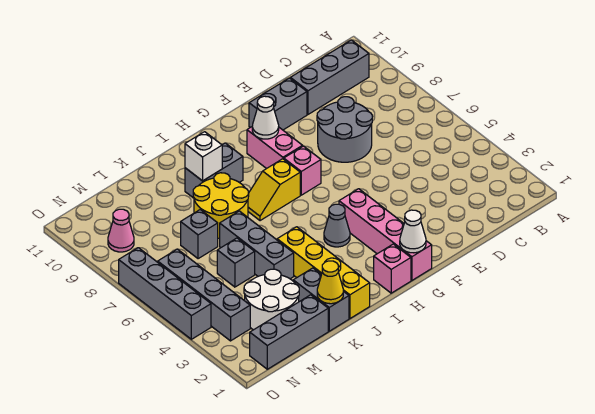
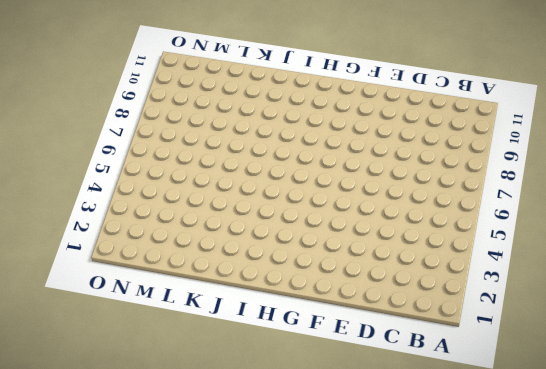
none -> grey brick B10:D10 level 1
none -> grey round brick D7:E8 level 1
none -> grey brick E10:F10 level 1

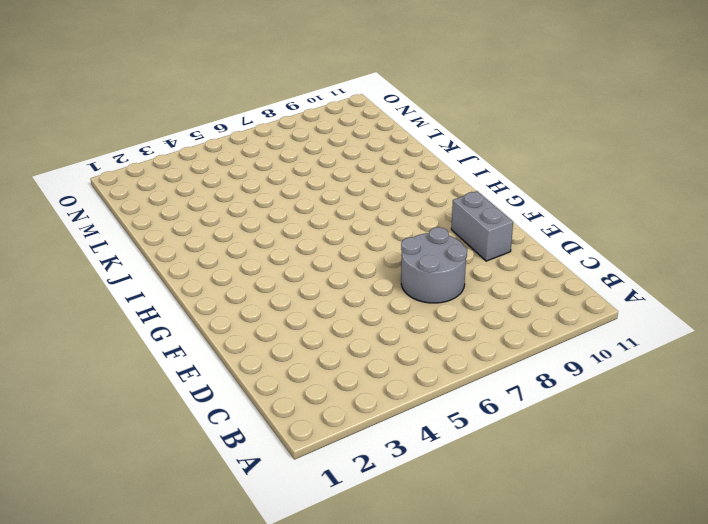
none -> grey brick B10:D10 level 1
none -> pink brick G1:G4 level 1
none -> pink brick G7 level 1

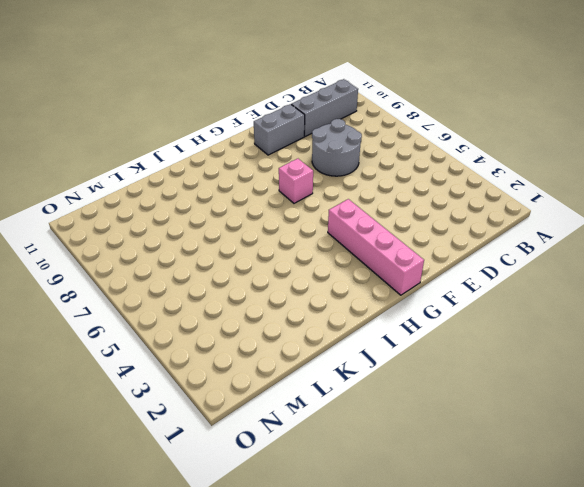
none -> pink brick G8:G9 level 1
none -> pink brick H1 level 1
none -> grey cone H4 level 1

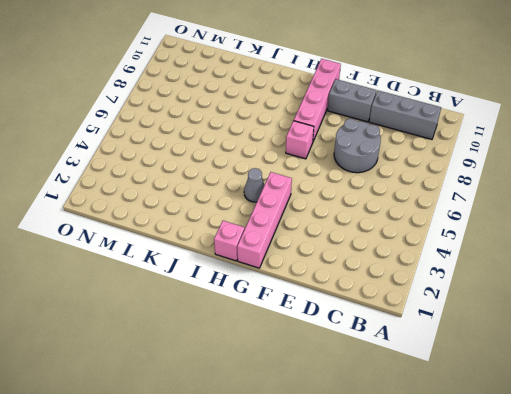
pink brick G8:G11 level 1 -> pink brick G8:G9 level 1
none -> yellow slope H7:I7 level 1 top H
none -> grey brick I9:J9 level 1
none -> yellow brick J1:J4 level 1

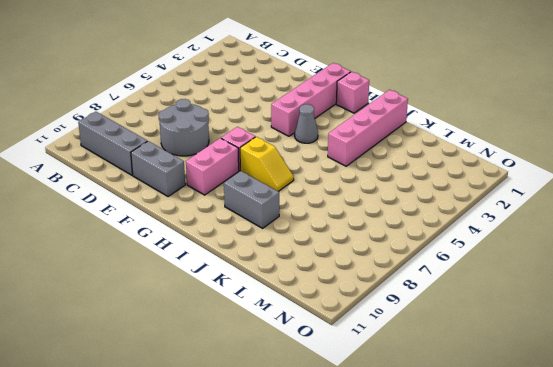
pink brick J1:J4 level 1 -> yellow brick J1:J4 level 1
none -> yellow round brick J7:K8 level 1
none -> grey brick K1:K2 level 1
none -> grey brick K4:K6 level 1

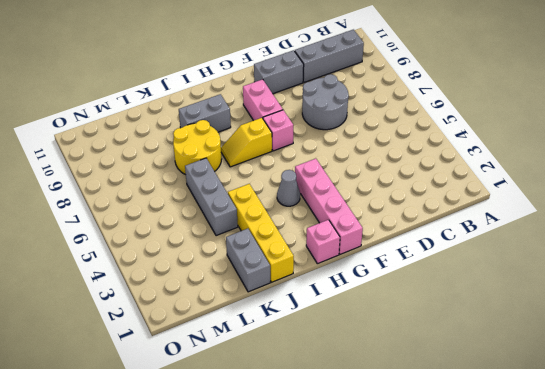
none -> grey brick L1:N1 level 1
none -> white round brick L2:M3 level 1
none -> grey brick L5 level 1

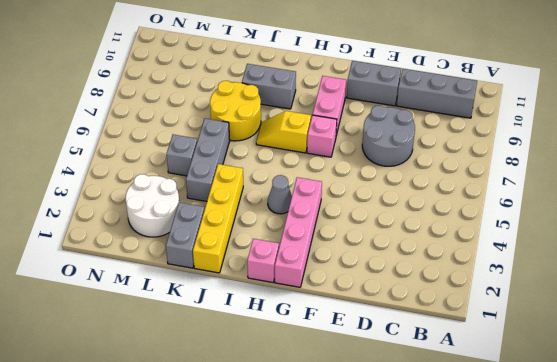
none -> grey brick L1:N1 level 1
none -> grey brick L7 level 1
none -> grey brick N3:N6 level 1

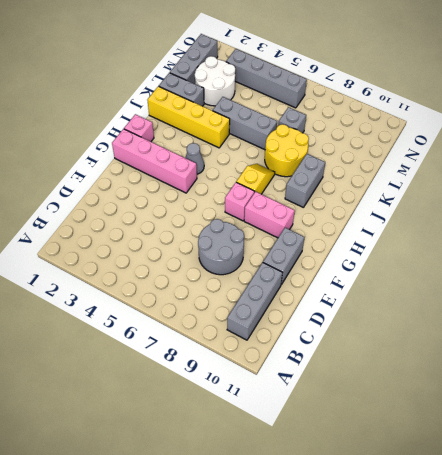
none -> grey brick L5 level 1
none -> pink cone N9 level 1
none -> grey brick O4:O7 level 1

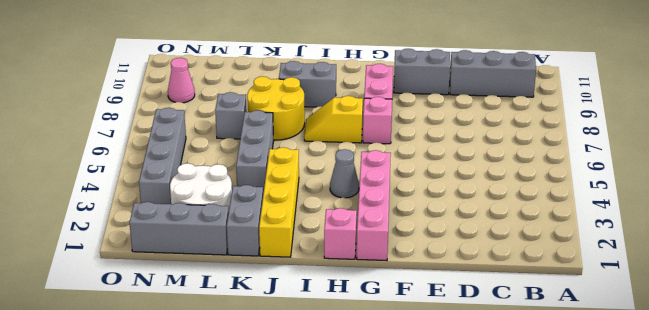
none -> grey round brick D7:E8 level 1
none -> grey brick L5 level 1
none -> grey brick O4:O7 level 1

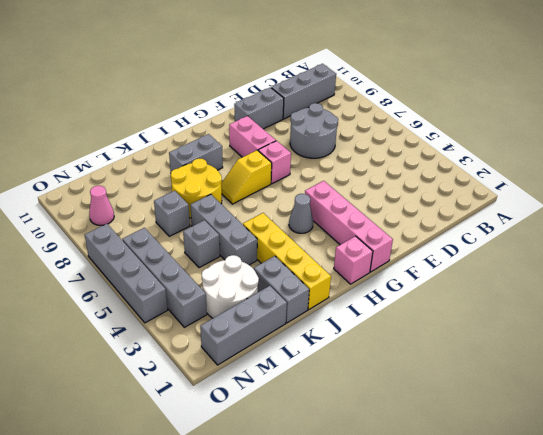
none -> white cone G1 level 2
none -> white cone G9 level 2
none -> white brick J9 level 2

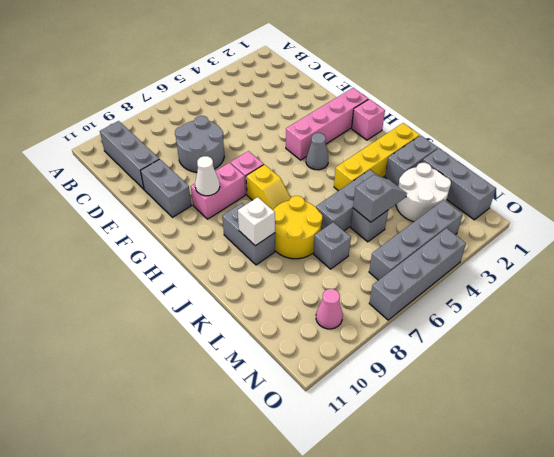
grey slope L4:L5 level 2 top 5 -> none
none -> white cone G1 level 2
none -> yellow cone K1 level 2

